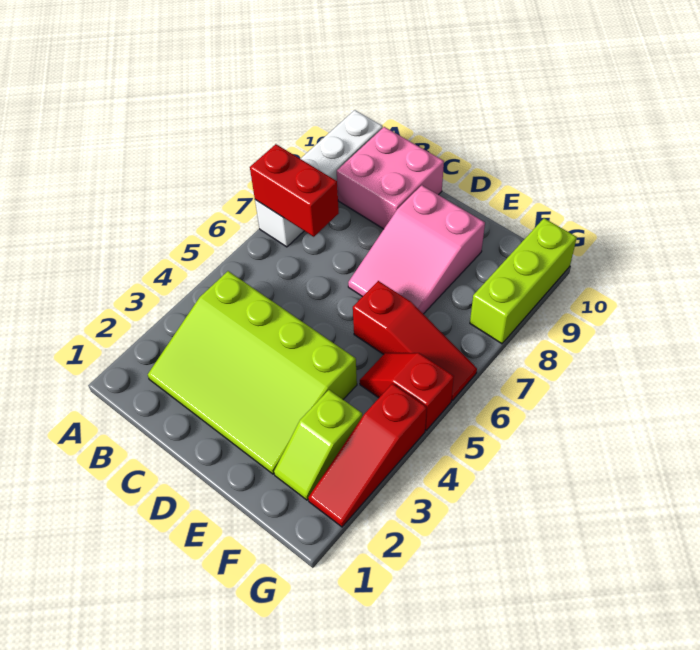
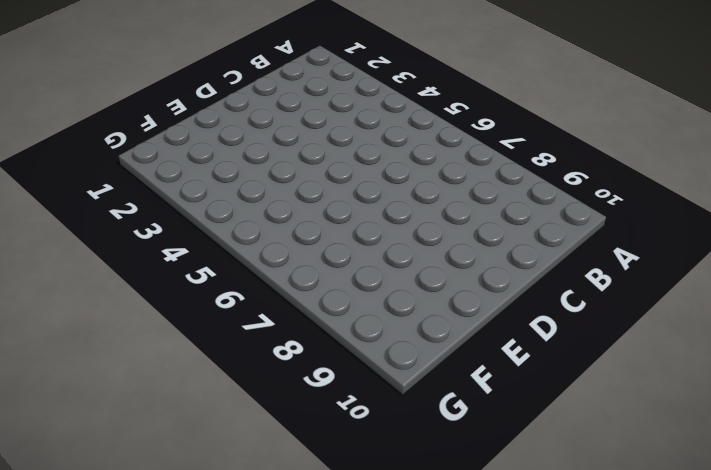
none -> white brick A7:A10 level 1
none -> lime slope B2:E4 level 1 top 4

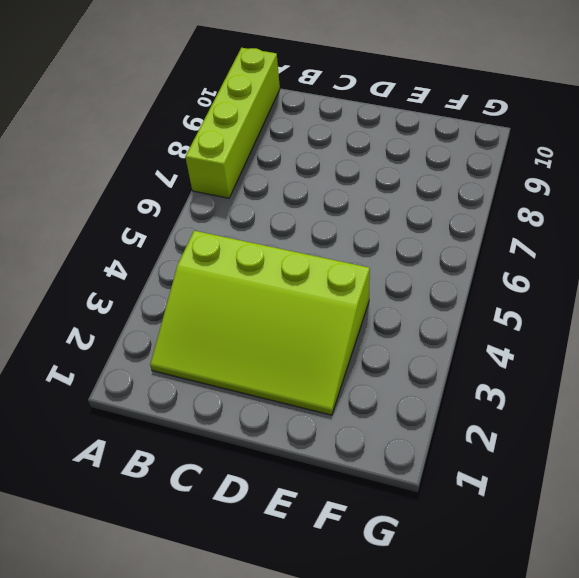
lime brick A7:A10 level 1 -> white brick A7:A10 level 1
none -> pink brick B9:C10 level 1
none -> pink slope D7:E9 level 1 top 9

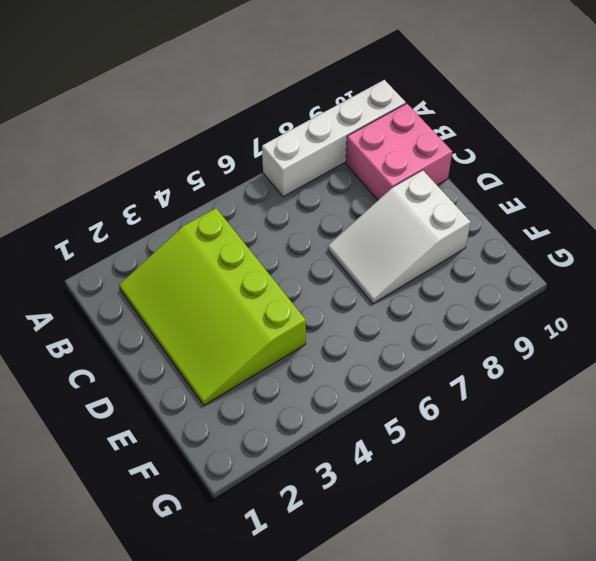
white slope D7:E9 level 1 top 9 -> pink slope D7:E9 level 1 top 9
none -> red slope E6:G6 level 1 top E
none -> lime slope F2:F3 level 1 top 3

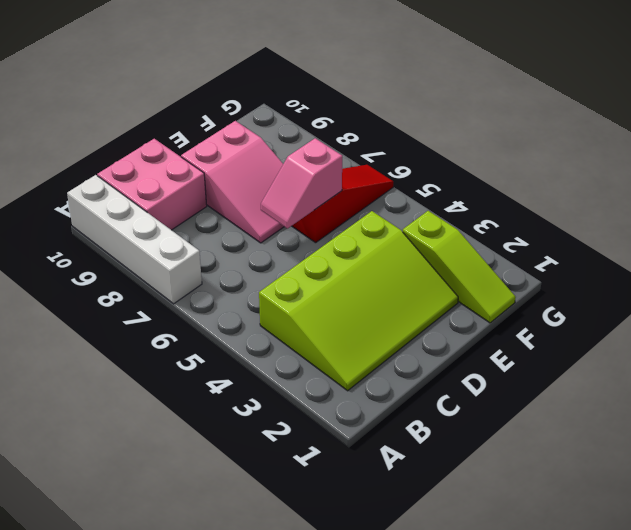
pink slope D6:E6 level 2 top E -> none
lime slope F1:F3 level 1 top 3 -> lime slope F2:F3 level 1 top 3
none -> red slope F5:G5 level 1 top G
none -> red slope G2:G4 level 1 top 4

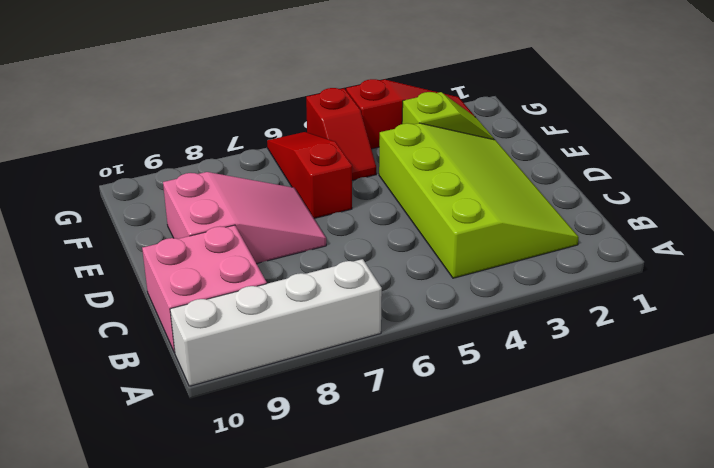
none -> lime brick G8:G10 level 1
none -> red brick A7:B7 level 2

